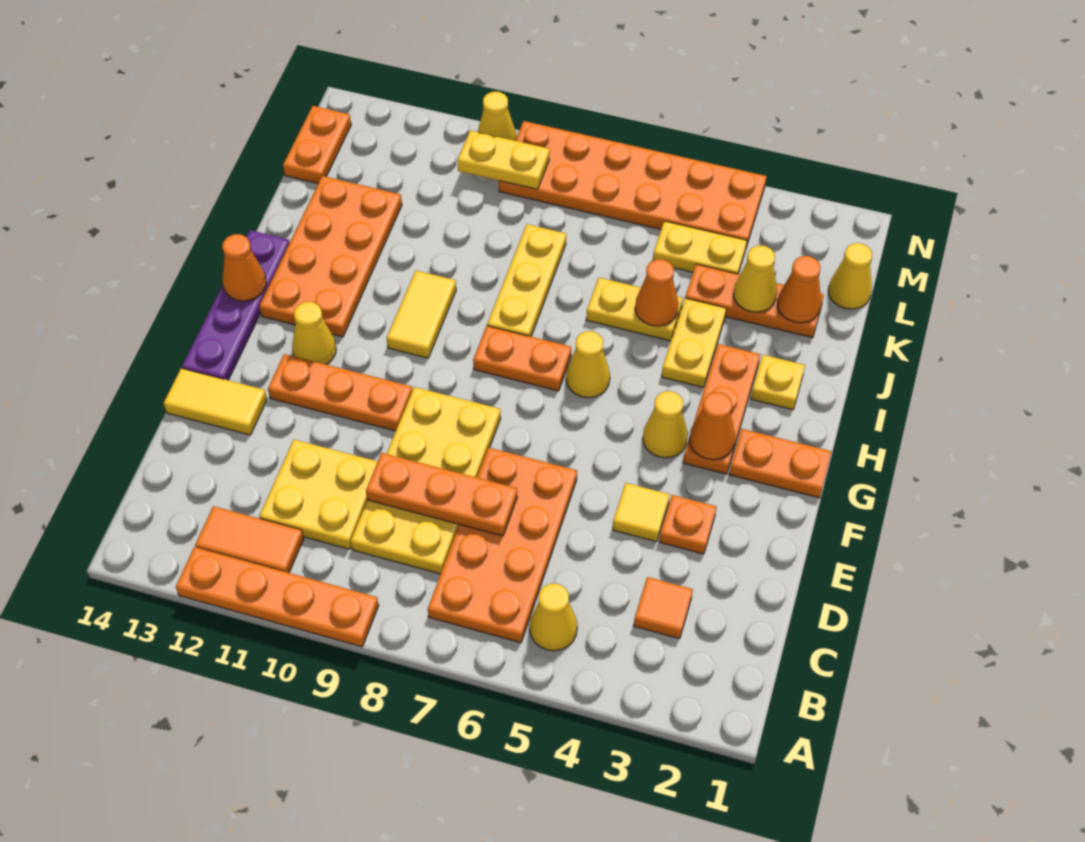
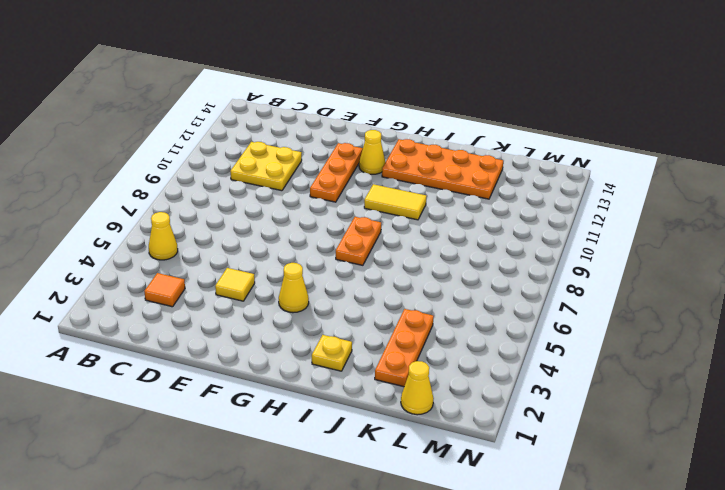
none -> orange plate A9:A12 level 1
none -> orange plate B6:E7 level 1
none -> orange tile B11:B12 level 1
none -> yellow plate C8:F9 level 1

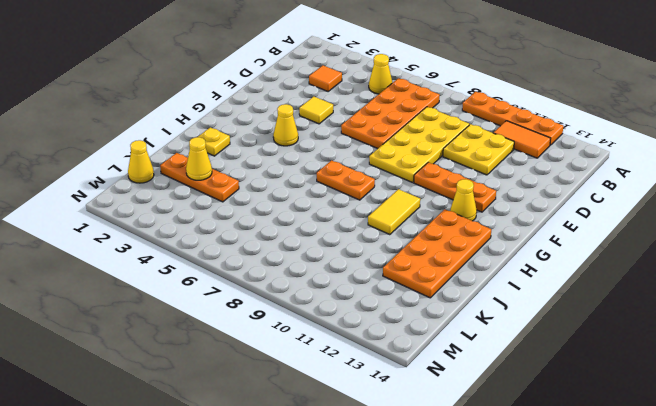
none -> orange plate E3 level 1
none -> yellow tile E13:E14 level 1
none -> purple plate F14:I14 level 1
none -> orange plate G1:G2 level 1

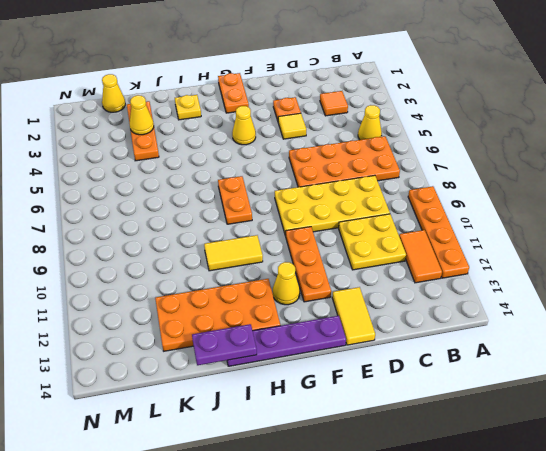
purple plate I14:J14 level 2 -> none
none -> orange plate G3:I3 level 1
none -> yellow cone H6 level 1
none -> yellow plate I4:J4 level 1
none -> yellow plate I8:K8 level 1

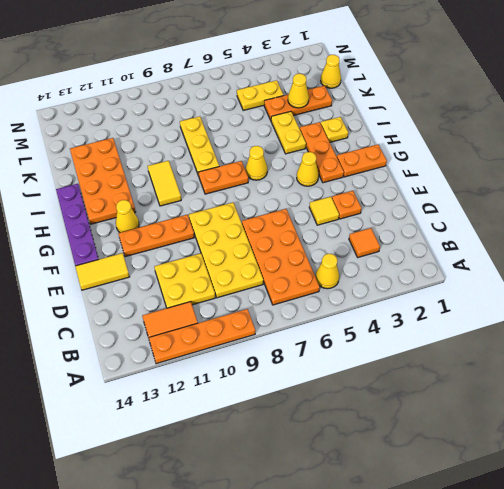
none -> yellow plate J5:J6 level 1
none -> orange plate L14:M14 level 1
none -> orange plate M4:N9 level 1
none -> yellow cone N10 level 1

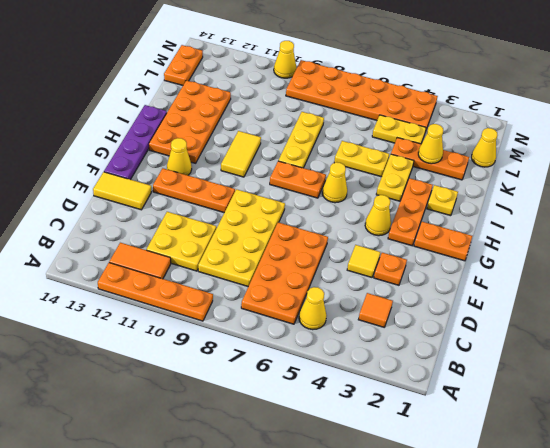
none -> orange plate D7:D9 level 2
none -> orange cone G3 level 2
none -> orange cone H14 level 2
none -> orange cone J5 level 2

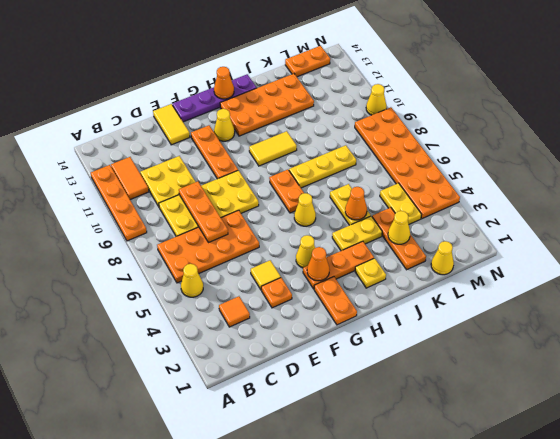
none -> orange cone K2 level 2
none -> yellow plate M9:M10 level 2

